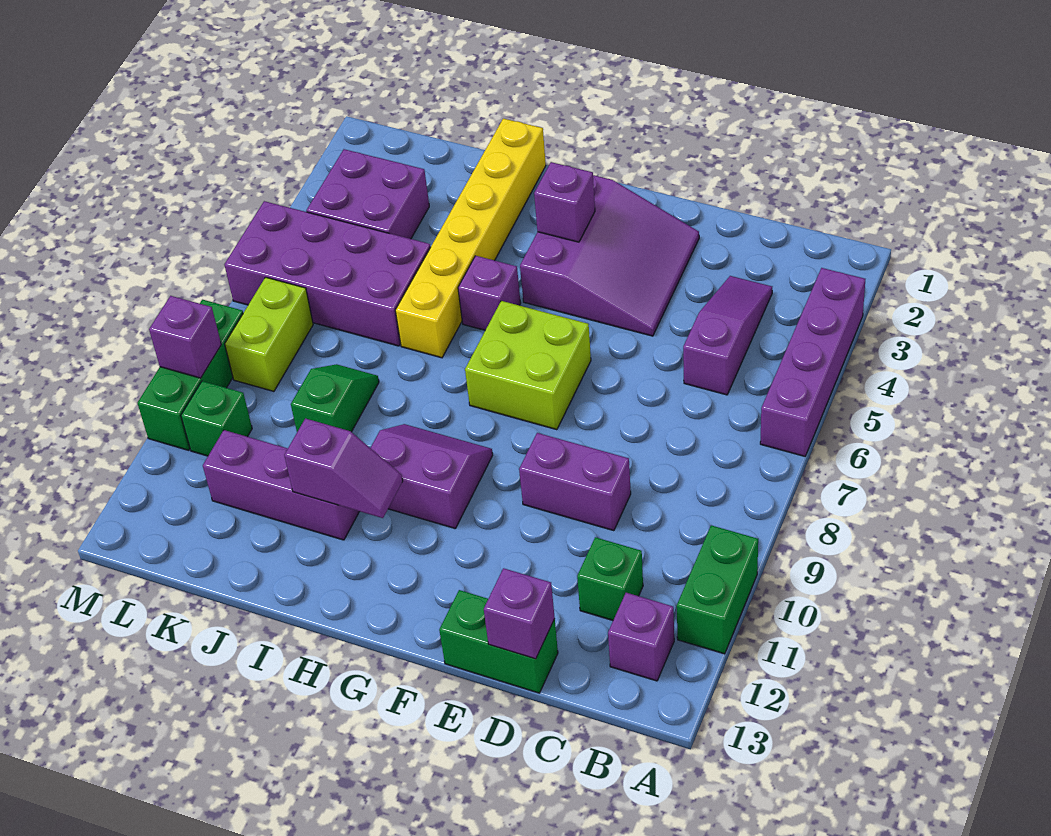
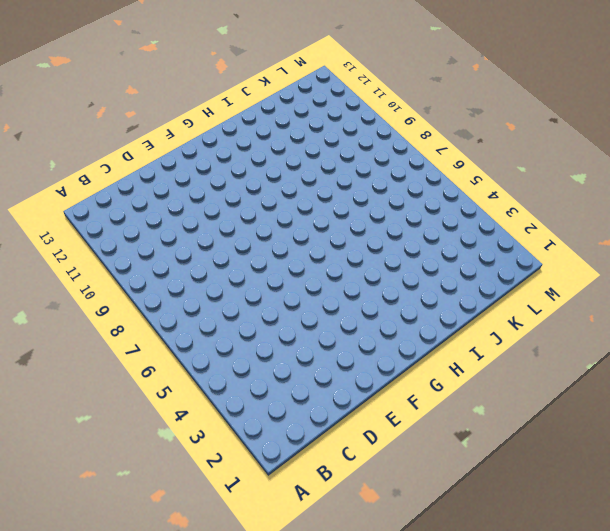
none -> purple brick A3:A6 level 1
none -> green brick A10:A11 level 1
none -> purple brick B12 level 1

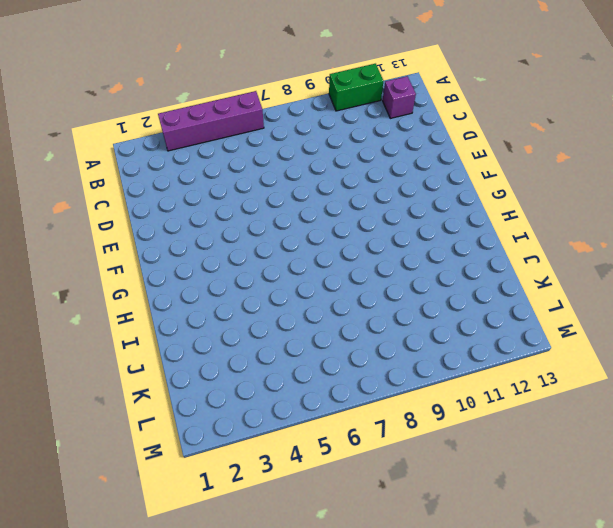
none -> purple slope C3:C5 level 1 top 5
none -> green brick C11 level 1
none -> purple brick D9:E9 level 1

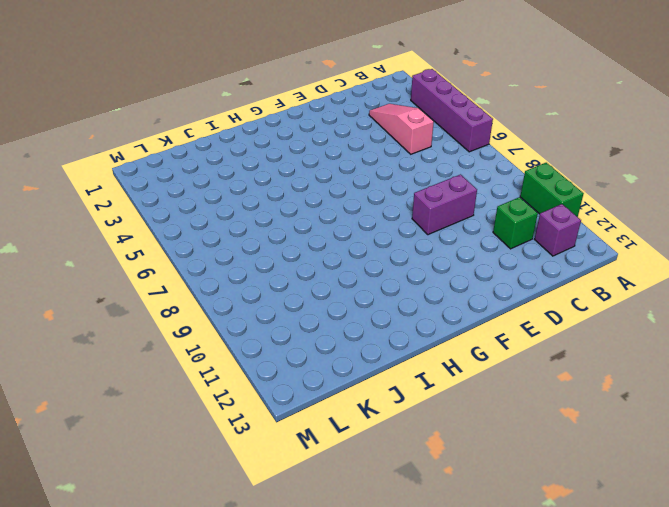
pink slope C3:C5 level 1 top 5 -> purple slope C3:C5 level 1 top 5
none -> green brick D13:E13 level 1
none -> purple slope E2:G4 level 1 top G
none -> lime brick F6:G7 level 1

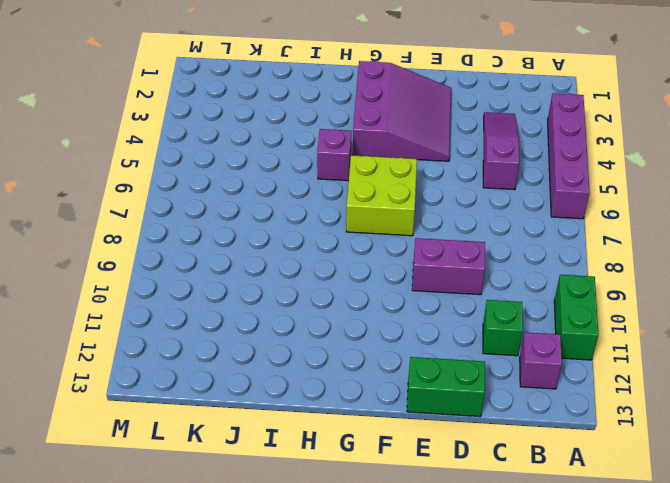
none -> purple slope G9:H10 level 1 top 10
none -> yellow brick I1:I6 level 1
none -> purple brick I11:K11 level 1

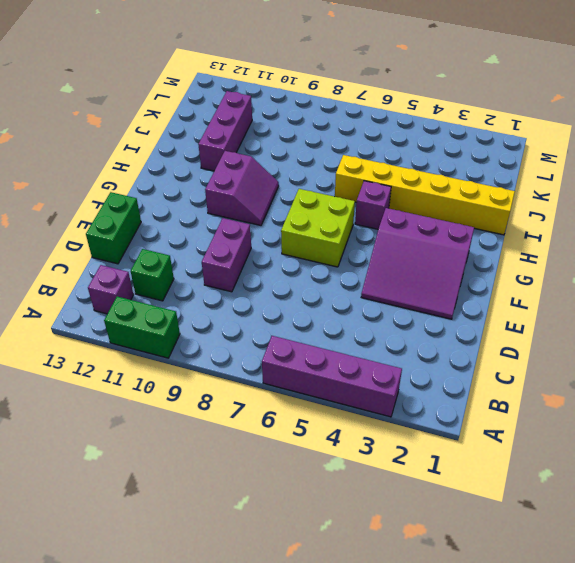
none -> purple slope C3:C5 level 1 top 5
none -> purple brick J5:M6 level 1
none -> green slope J8:J9 level 1 top 9

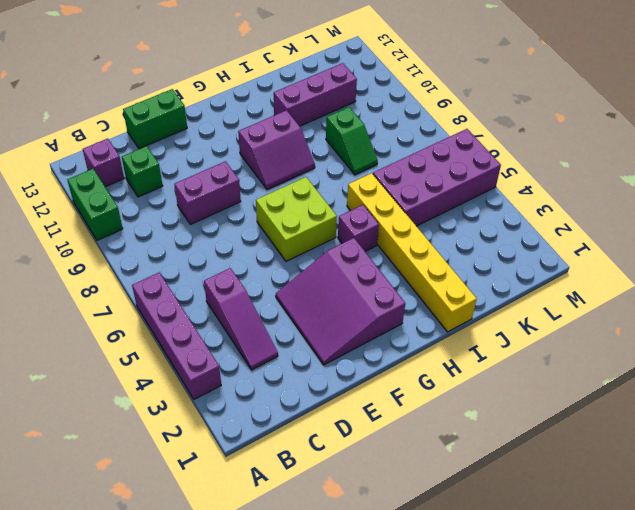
none -> purple brick K3:L4 level 1
none -> lime brick L7:L8 level 1
none -> green brick L10 level 1

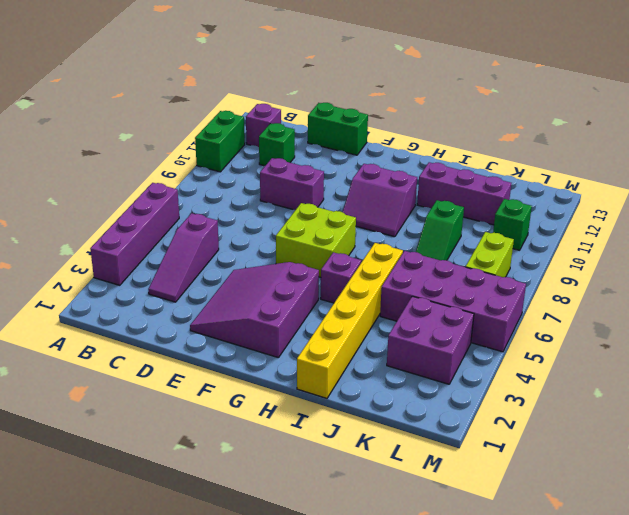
none -> green brick M8:M10 level 1
none -> purple brick D13 level 2
none -> purple brick G3 level 2

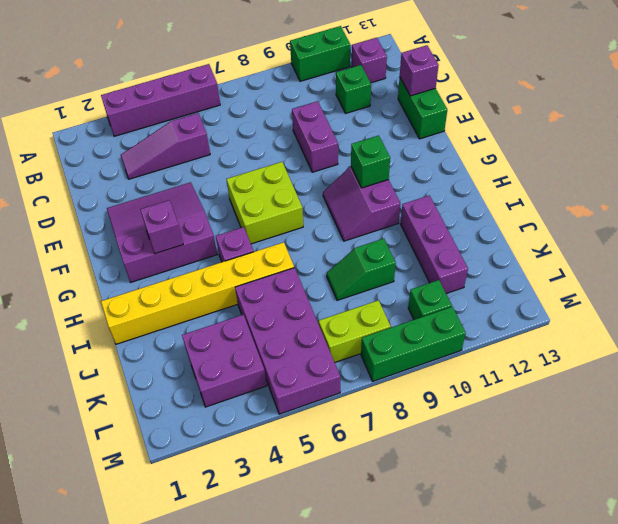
green brick G10 level 2 -> none
none -> purple slope H11:I11 level 2 top I
none -> purple brick M9 level 2

